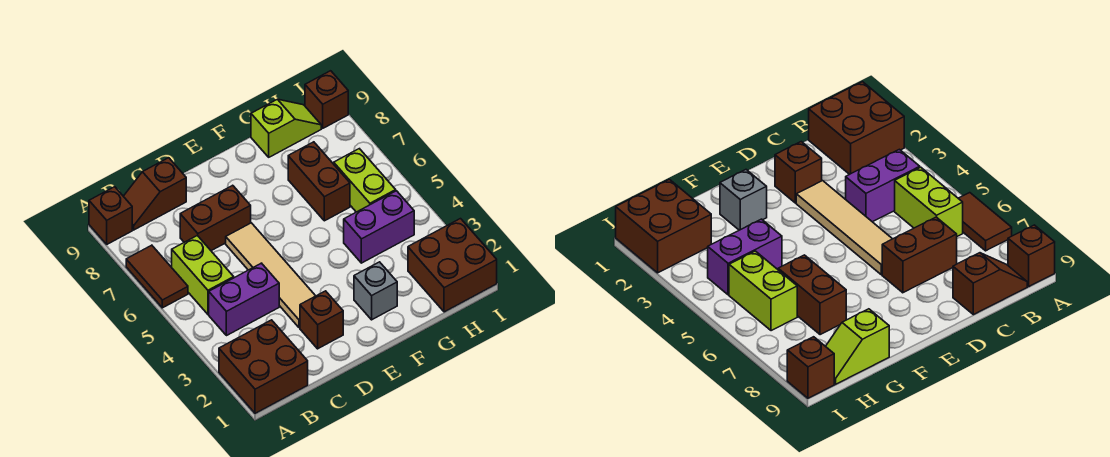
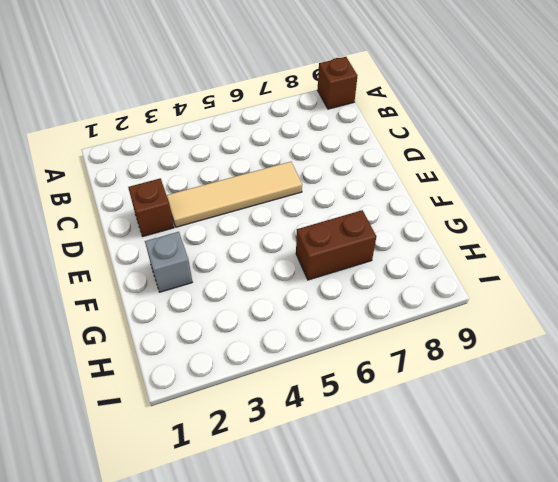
none -> brown brick A1:B2 level 1
none -> brown tile A6:A7 level 1
none -> purple brick B4:C4 level 1

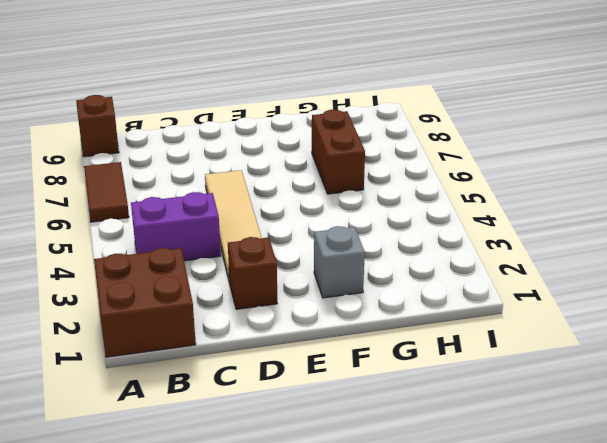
none -> lime brick B5:B6 level 1
none -> brown slope B9:C9 level 1 top C
none -> brown brick C7:D7 level 1

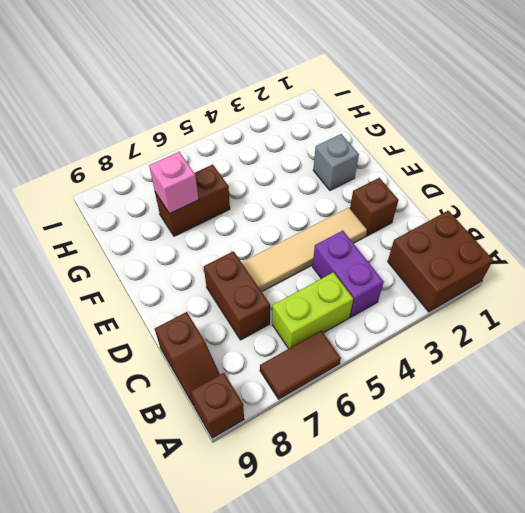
pink brick G7 level 2 -> none
none -> purple brick G4:H4 level 1
none -> lime slope G9:H9 level 1 top G
none -> brown brick H1:I2 level 1

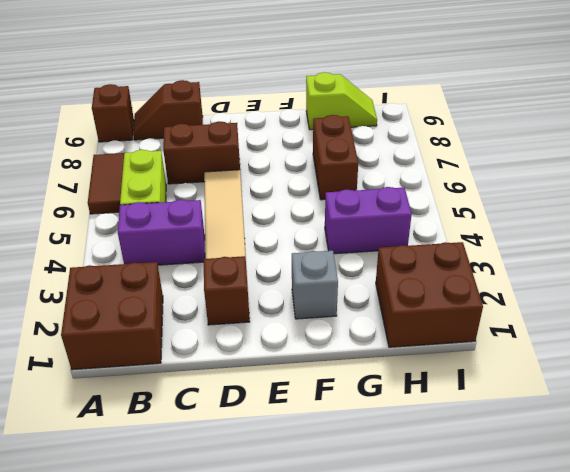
none -> lime brick H5:H6 level 1
none -> brown brick I9 level 1

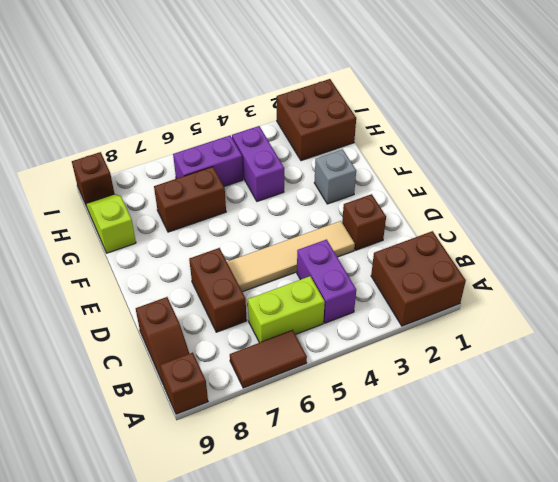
purple brick H5:H6 level 1 -> lime brick H5:H6 level 1

